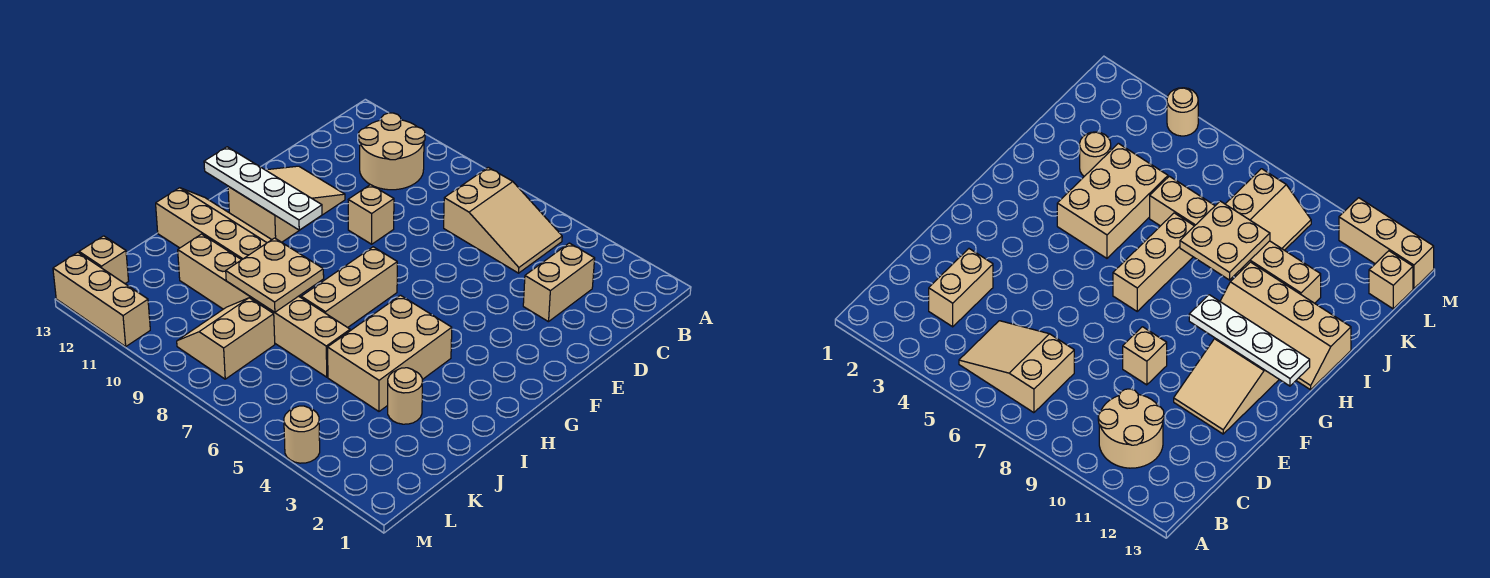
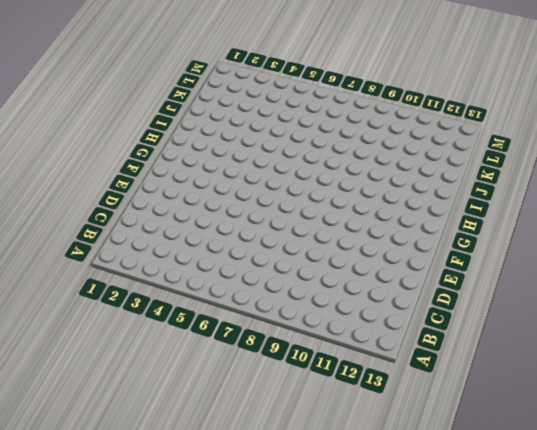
none -> tan slope B5:C7 level 1 top 7
none -> tan round brick B10:C11 level 1
none -> tan brick C3:D3 level 1

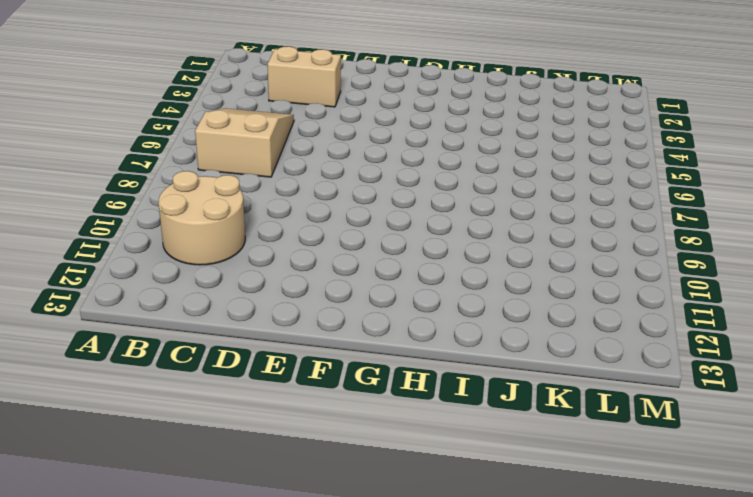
none -> tan brick E9 level 1
none -> tan slope E11:G12 level 1 top G
none -> tan brick G7:I7 level 1

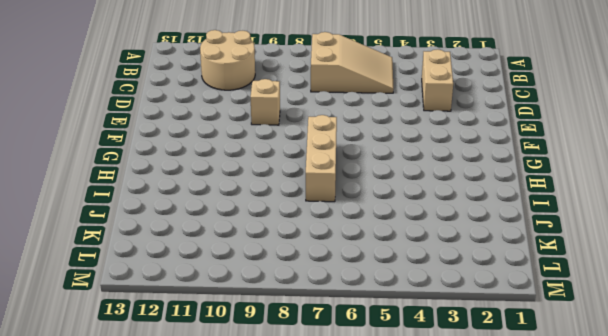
none -> tan slope E11:G12 level 1 top G
none -> tan brick H4:J5 level 1
none -> tan slope H10:I13 level 1 top I

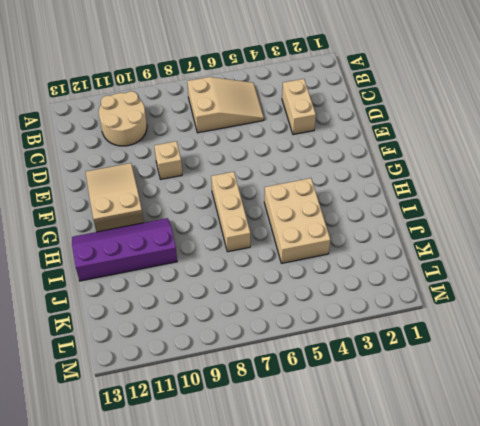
purple slope H10:I13 level 1 top I -> tan slope H10:I13 level 1 top I
none -> tan round brick J3 level 1
none -> tan brick J6:J11 level 1
none -> tan slope K8:L9 level 1 top 8

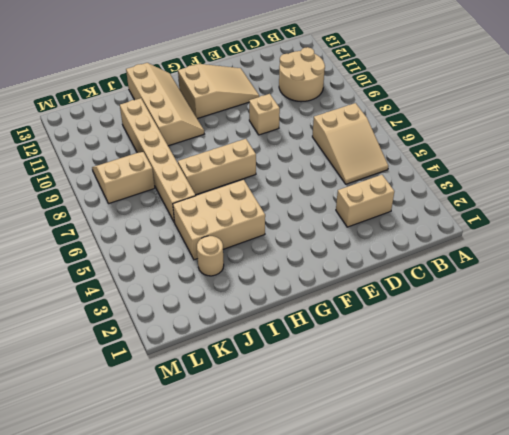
none -> tan brick L13 level 1
none -> tan round brick M4 level 1
none -> tan brick M11:M13 level 1

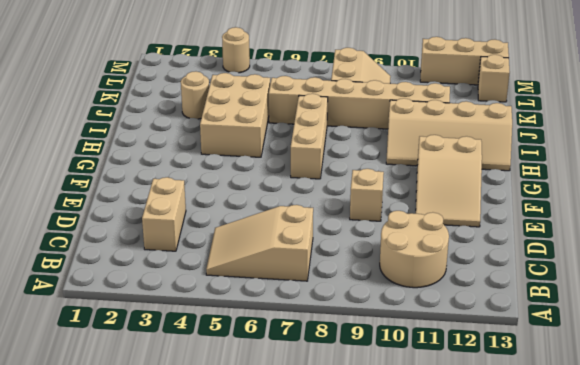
none -> white plate G10:G13 level 2
none -> tan plate I8:J9 level 2

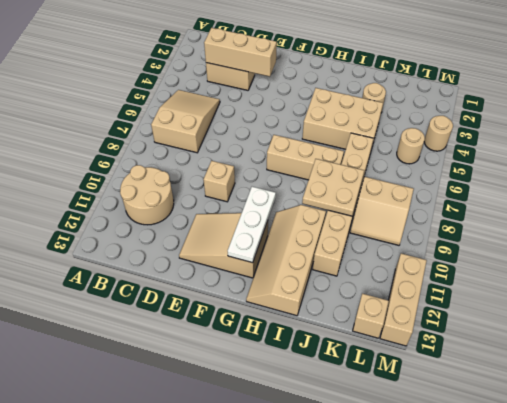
tan brick C3:E3 level 2 -> none
white plate G10:G12 level 2 -> white plate G10:G13 level 2
tan round brick L5 level 1 -> none

